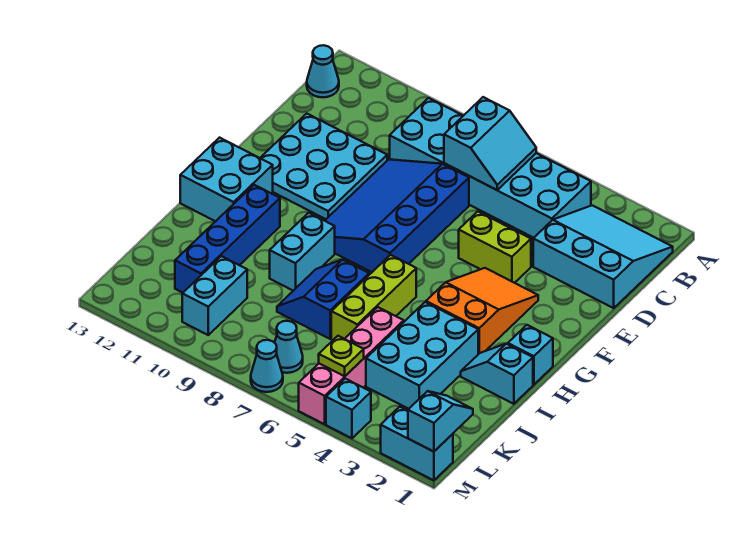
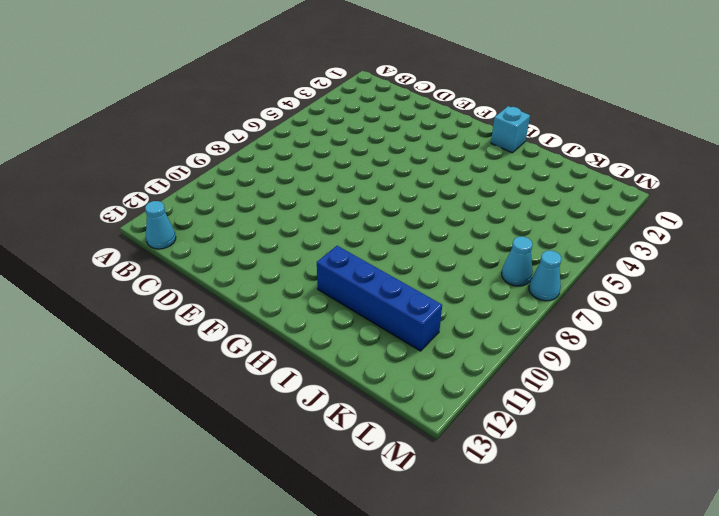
none -> cyan slope B1:D3 level 1 top D
none -> cyan brick B4:C9 level 1
none -> blue slope D7:G9 level 1 top 7

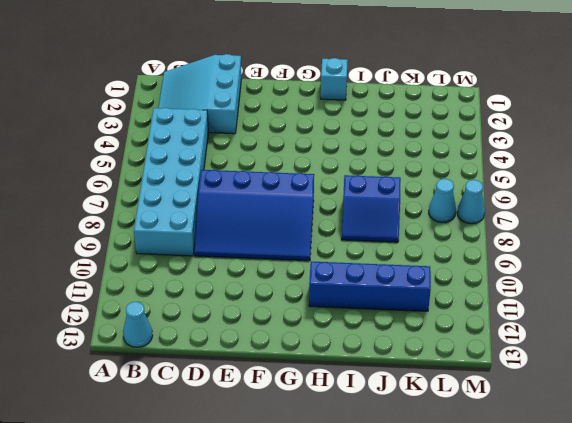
none -> cyan plate D10:F12 level 1
none -> lime brick E4:E5 level 1
none -> orange slope F3:H4 level 1 top H

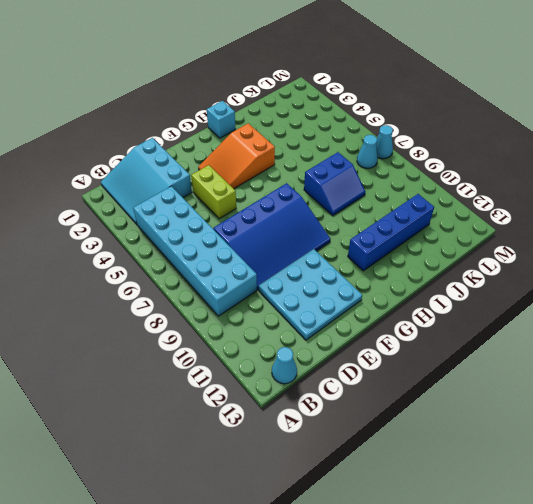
none -> cyan brick G12:H13 level 1
none -> lime brick H6:J6 level 1
none -> cyan brick H9:I9 level 1

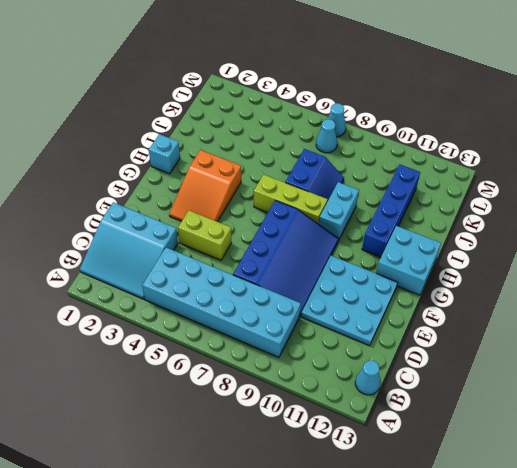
lime brick H6:H8 level 1 -> lime brick H6:J6 level 1
none -> cyan slope I1:I2 level 1 top 1
none -> cyan brick I3:K4 level 1
none -> pink brick J5:M5 level 1

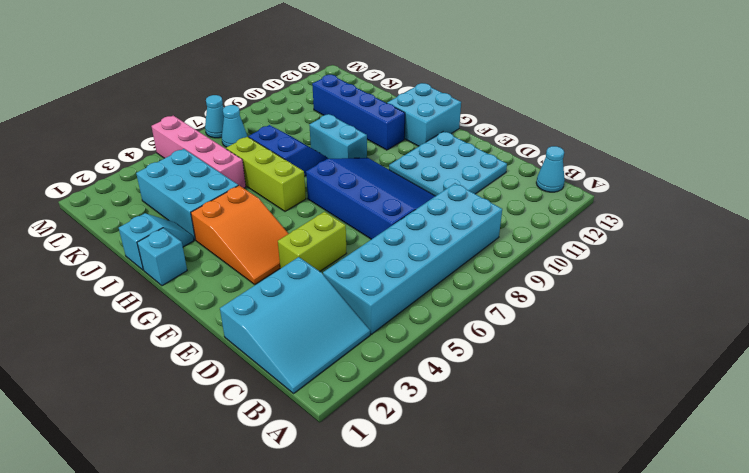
none -> cyan brick K10:L10 level 1
none -> cyan brick M1:M2 level 1
none -> cyan brick M4 level 1

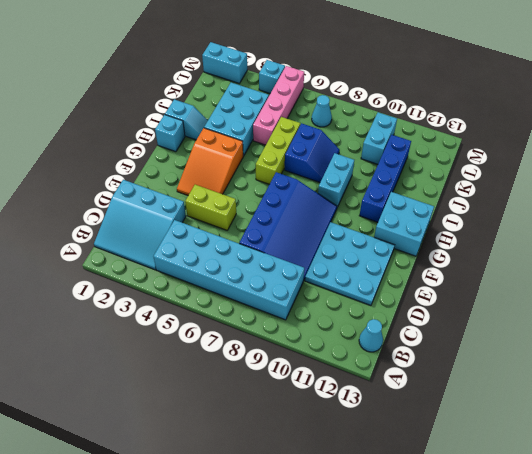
none -> cyan cone M7 level 1
none -> cyan slope B6:C7 level 2 top 7
none -> cyan slope L1:M1 level 2 top M

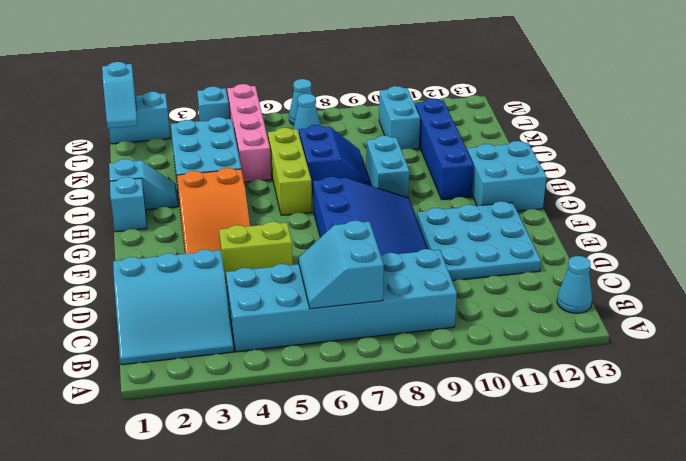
none -> lime plate L5 level 2

